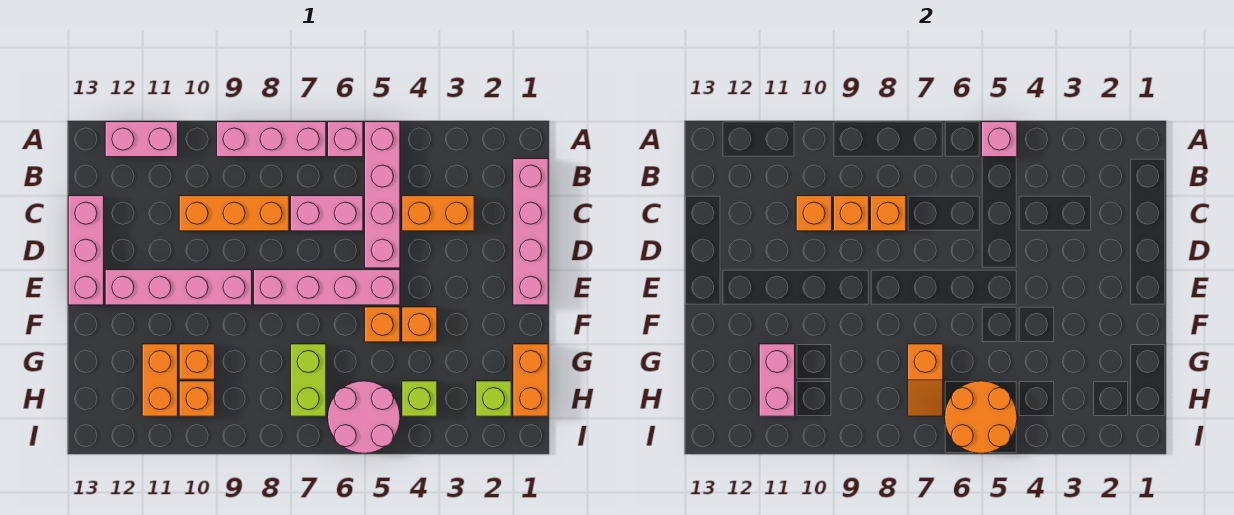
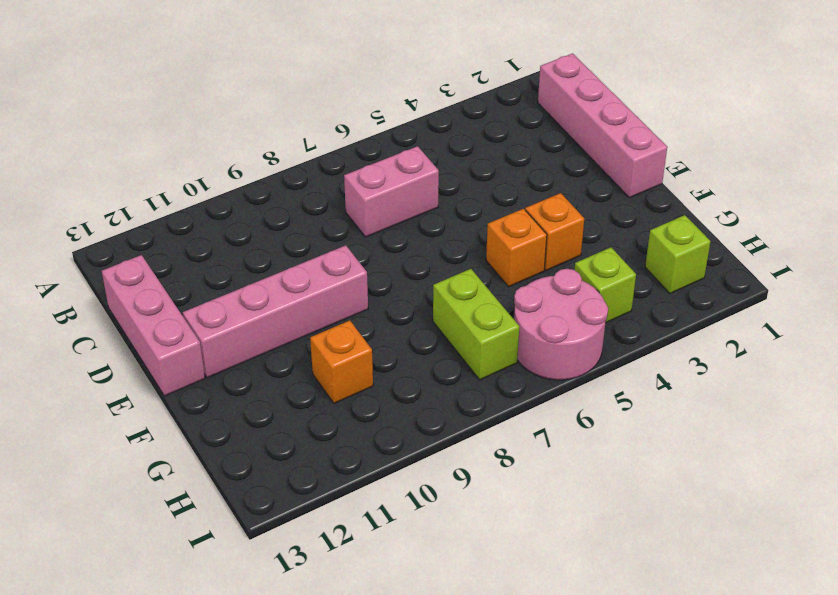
none -> pink brick A5:D5 level 1
none -> pink brick A6 level 1
none -> pink brick A7:A9 level 1

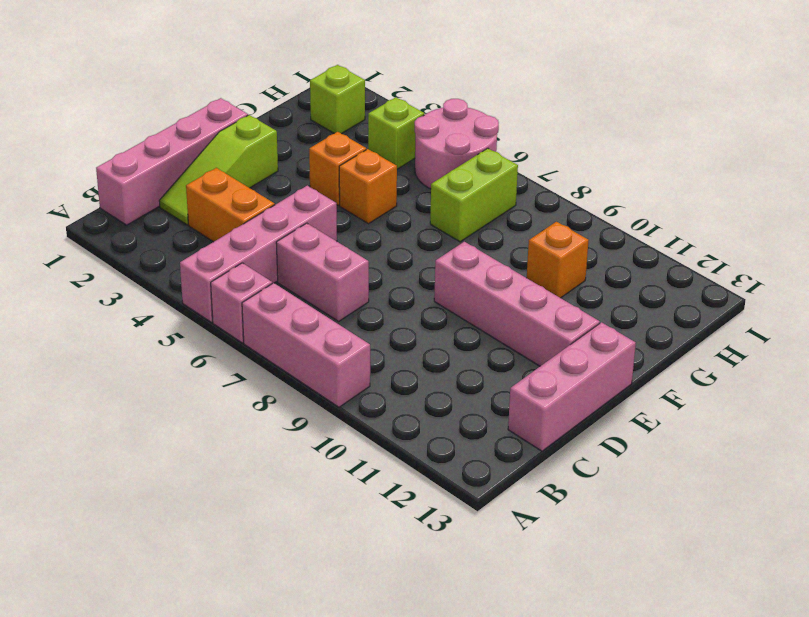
lime slope C2:E2 level 1 top E -> none
none -> pink brick A11:A12 level 1
none -> orange brick C8:C10 level 1
none -> pink brick E5:E8 level 1

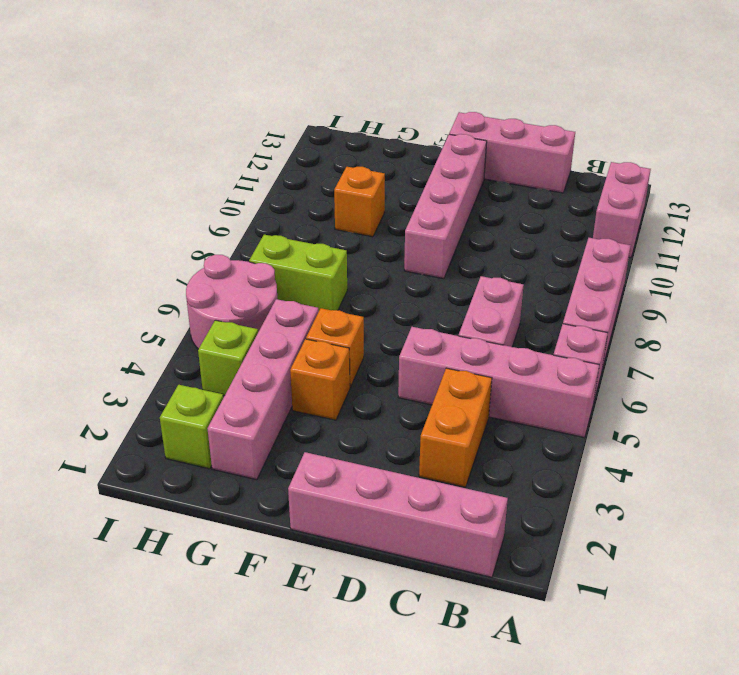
pink brick G2:G5 level 1 -> pink brick E5:E8 level 1
none -> orange brick C8:C10 level 1
none -> orange brick G1:H1 level 1
none -> orange brick G11:H11 level 1

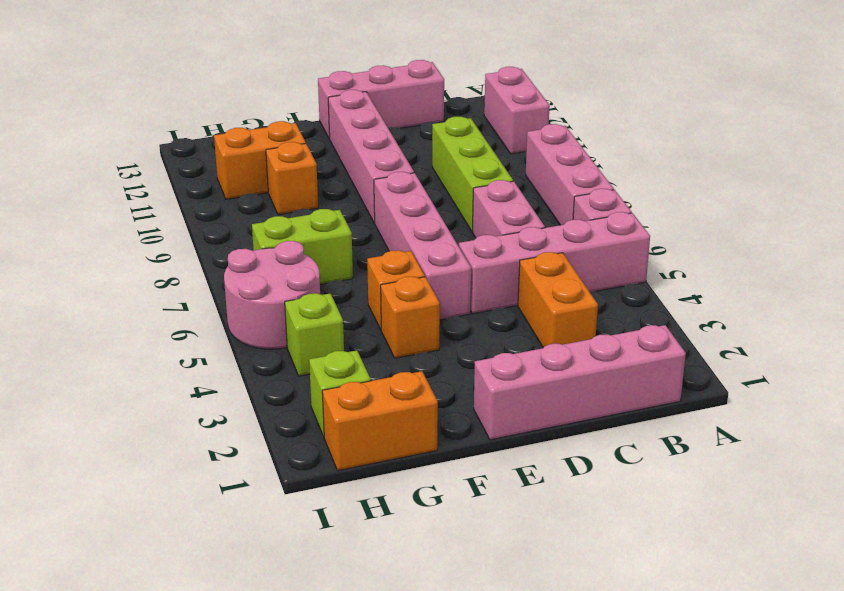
lime brick C8:C10 level 1 -> orange brick C8:C10 level 1
none -> orange brick H10 level 1
none -> pink brick A5 level 2
none -> orange brick C8 level 2

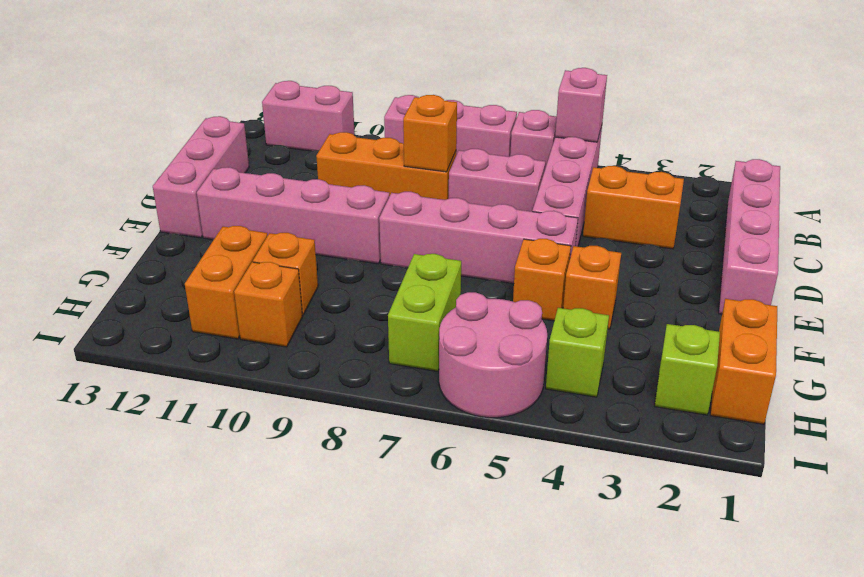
none -> orange brick C9 level 2
none -> orange brick C10 level 2
none -> orange slope G7:H7 level 2 top G

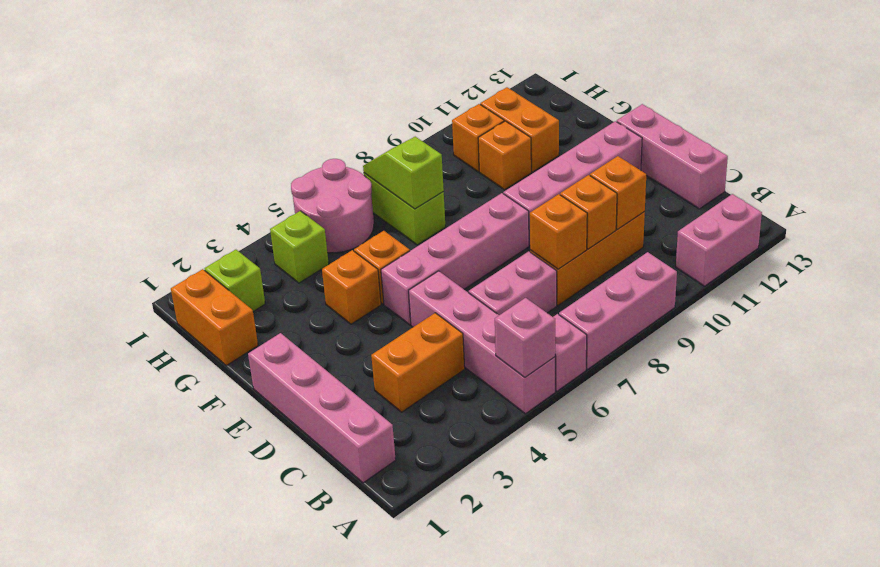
lime slope G7:H7 level 2 top G -> orange slope G7:H7 level 2 top G
none -> pink brick G11:H11 level 2
none -> orange round brick H5:I6 level 2

